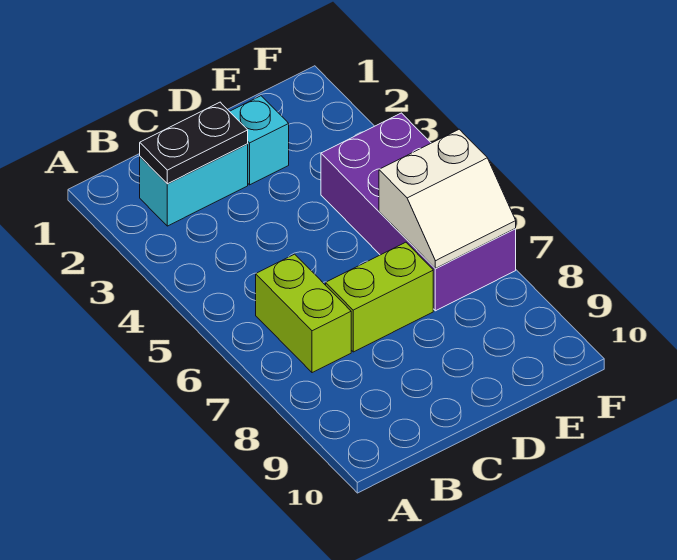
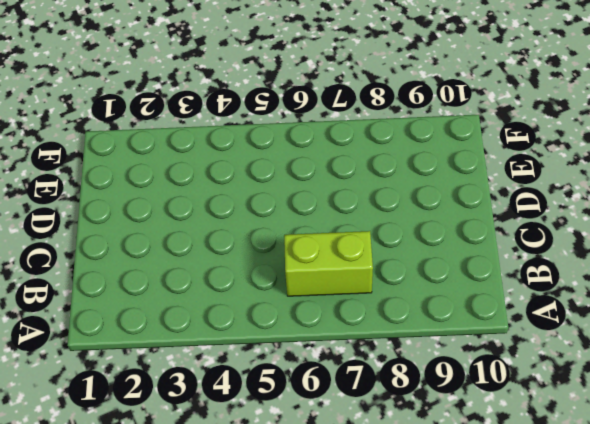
none -> cyan brick B2:C2 level 1
none -> lime brick C7:D7 level 1

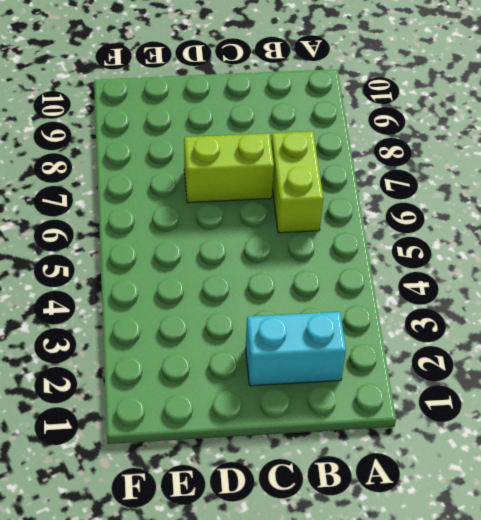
none -> cyan brick D2 level 1
none -> purple brick E4:F7 level 1

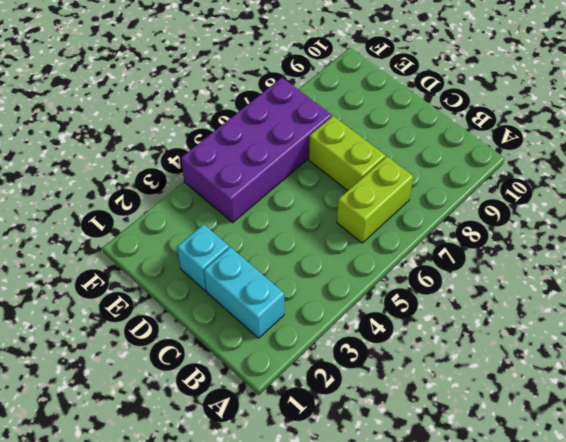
none -> black plate B2:C2 level 2
none -> white slope E6:F7 level 2 top 6

